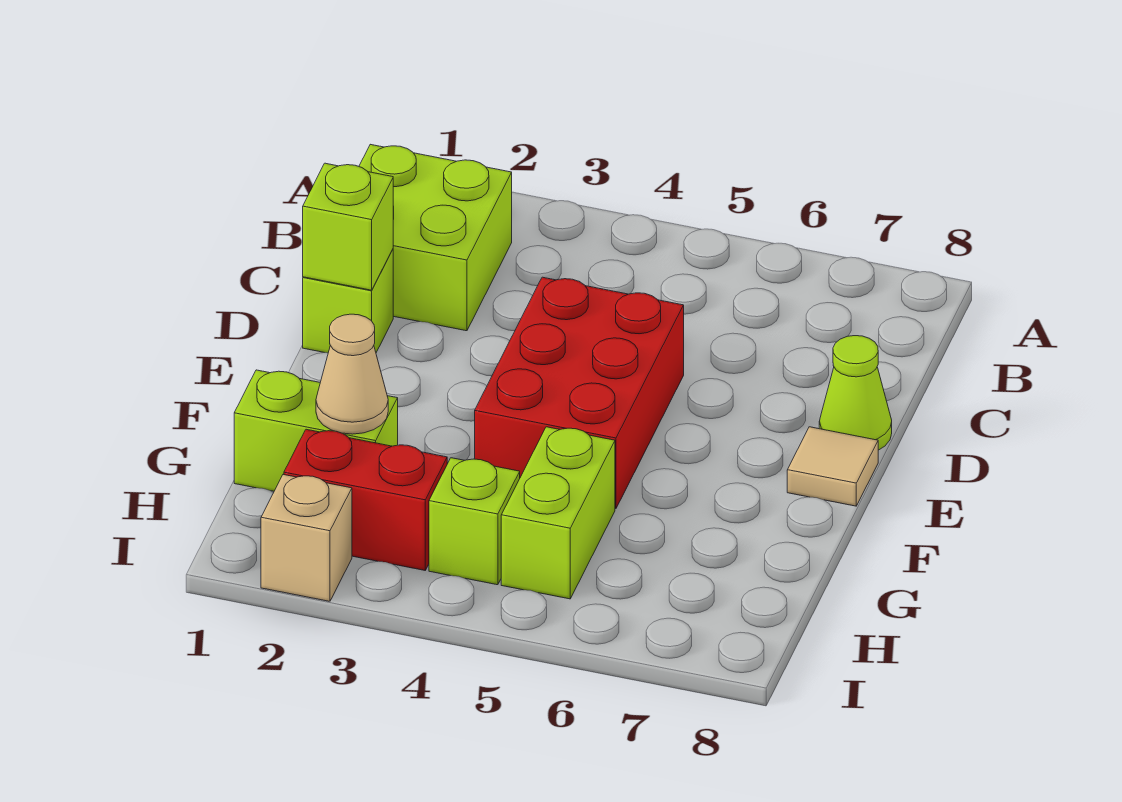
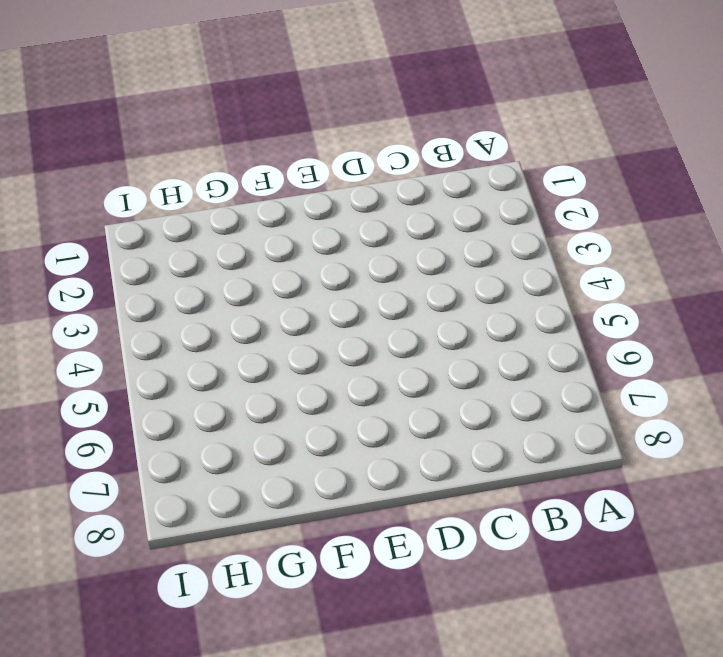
none -> lime brick B1:C2 level 1
none -> lime brick D1 level 1
none -> red brick D4:F5 level 1

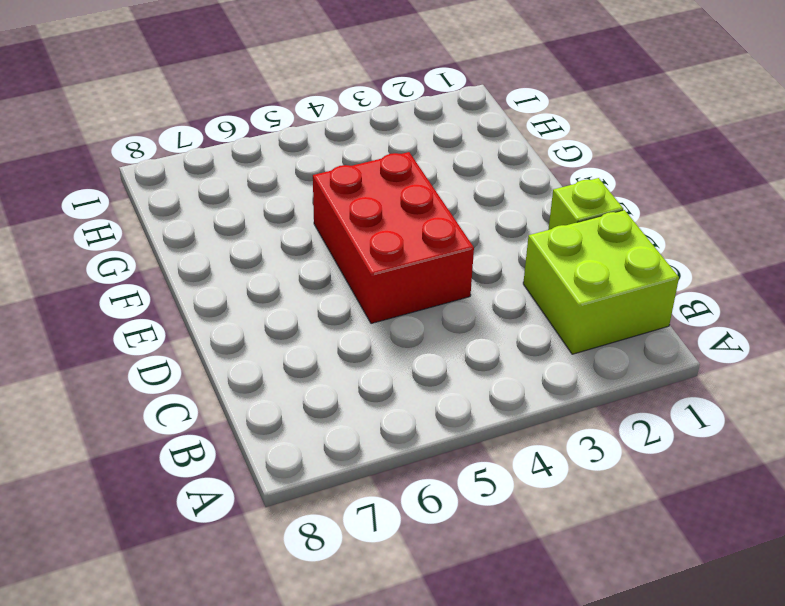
none -> lime cone D8 level 1
none -> tan tile E8 level 1
none -> lime brick G1:G2 level 1

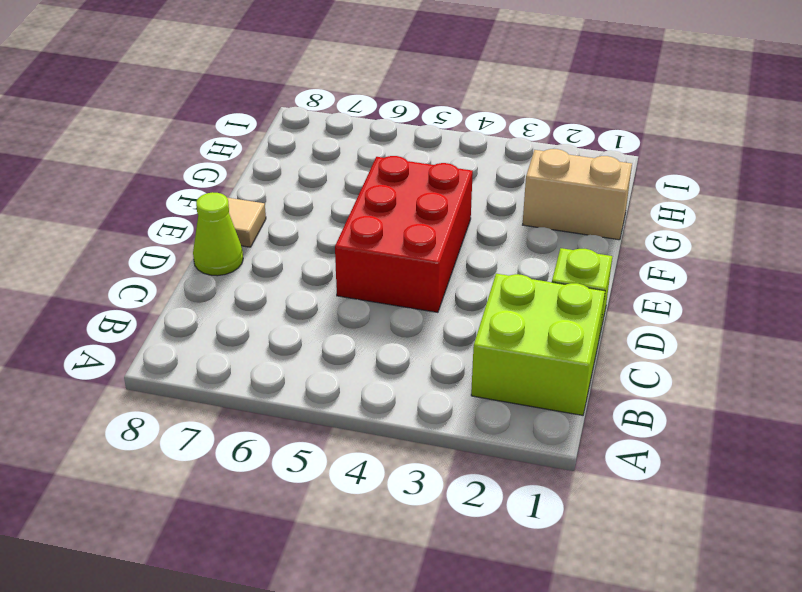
tan brick G1:G2 level 1 -> lime brick G1:G2 level 1
none -> lime brick G5:H5 level 1
none -> red brick H2:H3 level 1
none -> lime brick H4 level 1

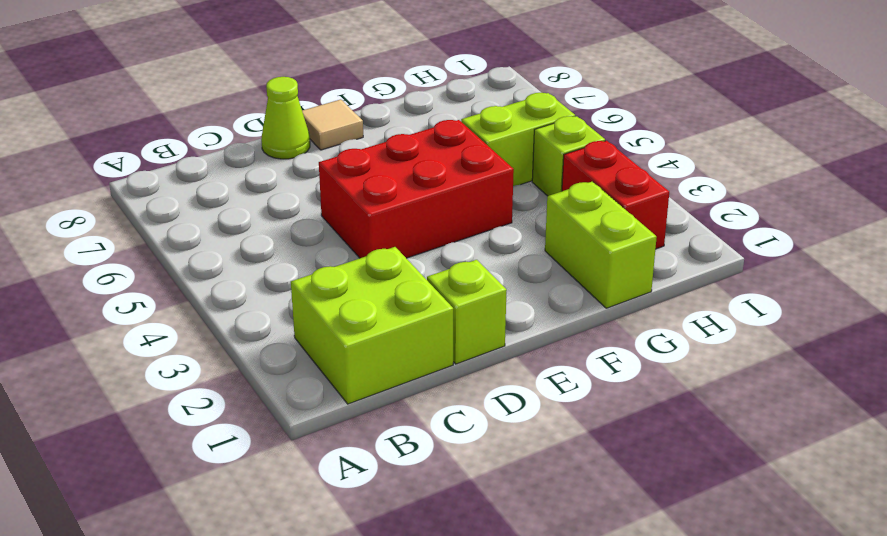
none -> tan brick I2 level 1
none -> lime brick D1 level 2
none -> tan cone G2 level 2

